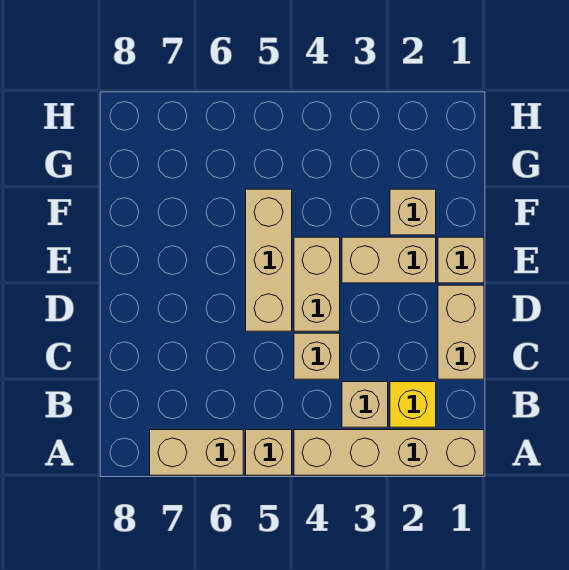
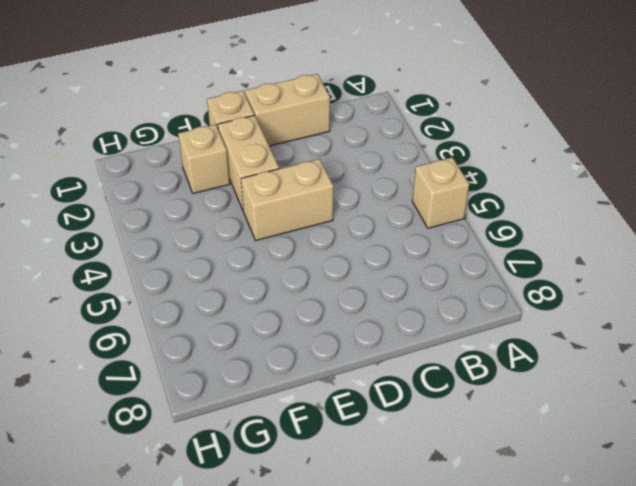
none -> tan brick A1:A4 level 1
none -> tan brick A6:A7 level 1
none -> yellow brick B2 level 1

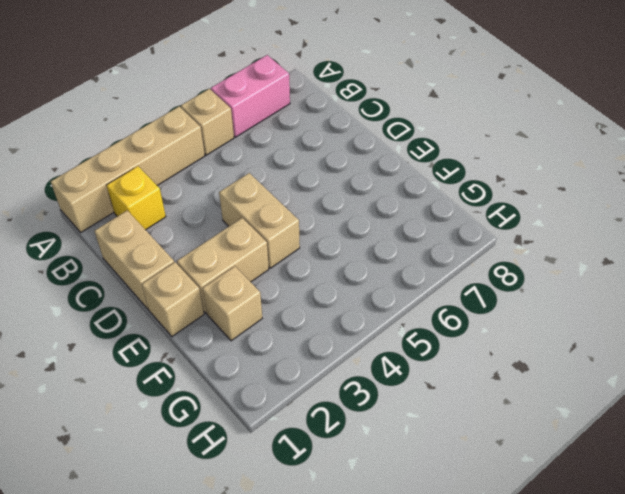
pink brick A6:A7 level 1 -> tan brick A6:A7 level 1
none -> tan brick B3 level 1
none -> tan brick C4 level 1
none -> tan brick D5:F5 level 1

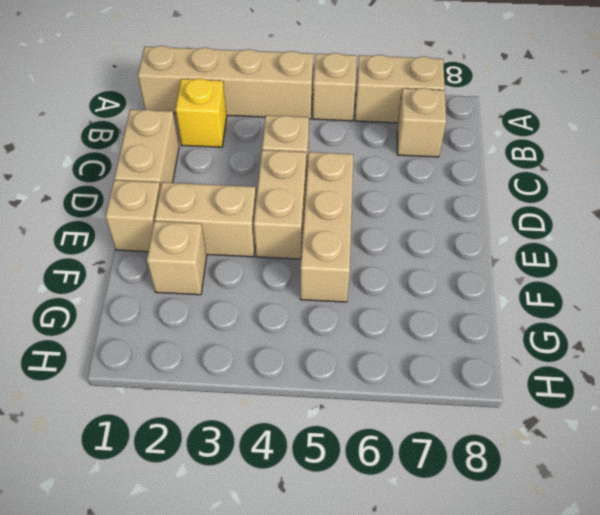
tan brick B7 level 1 -> tan brick B3 level 1

